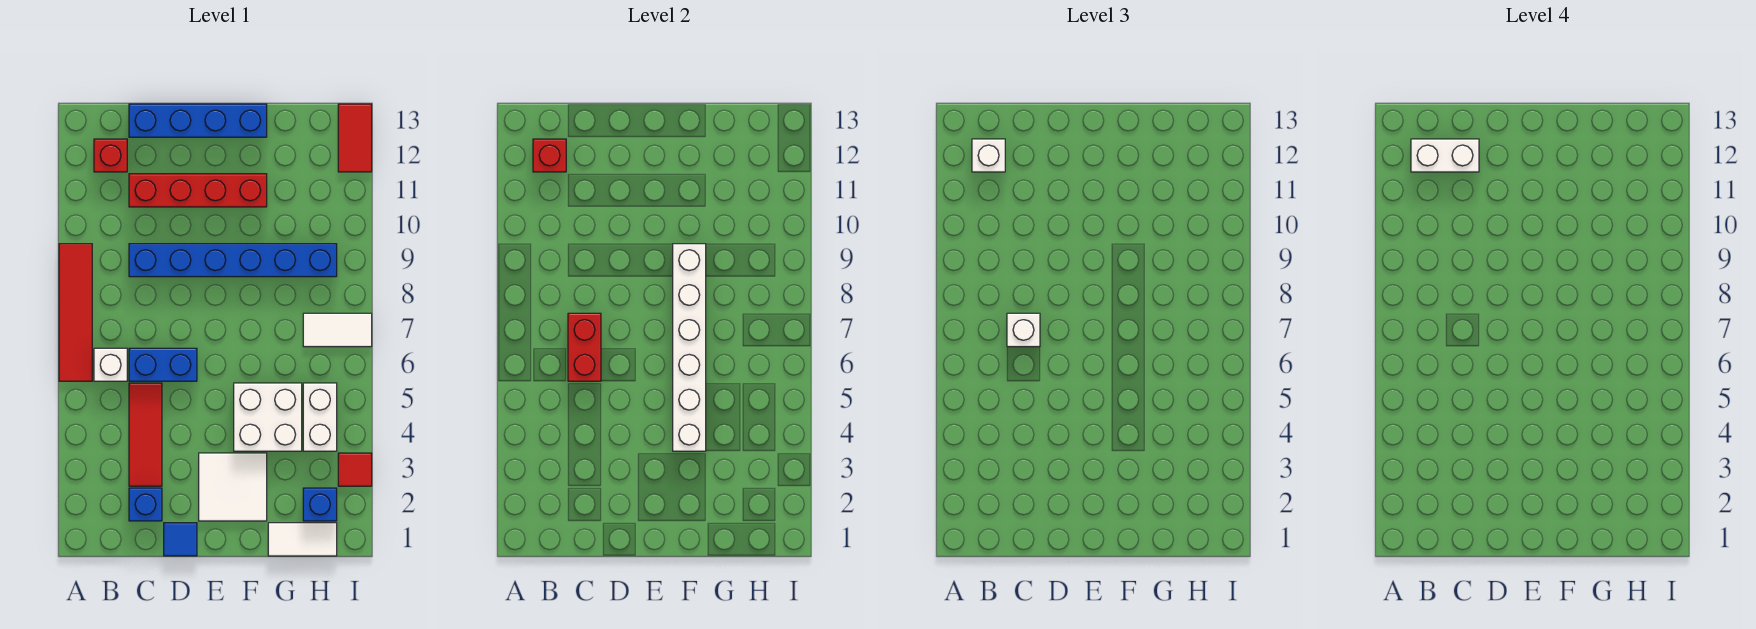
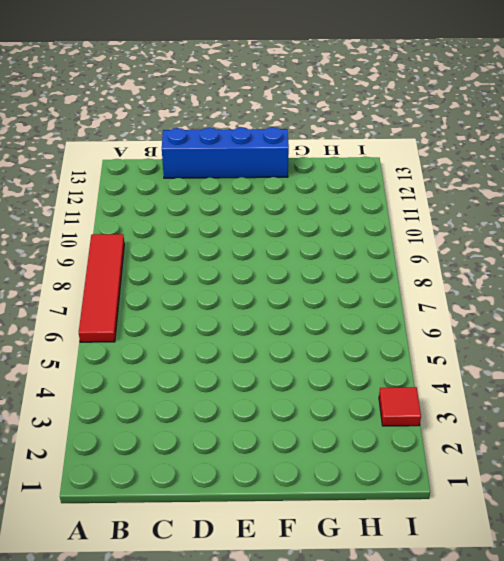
none -> white brick B6 level 1
none -> red brick B12 level 1
none -> blue brick C2 level 1

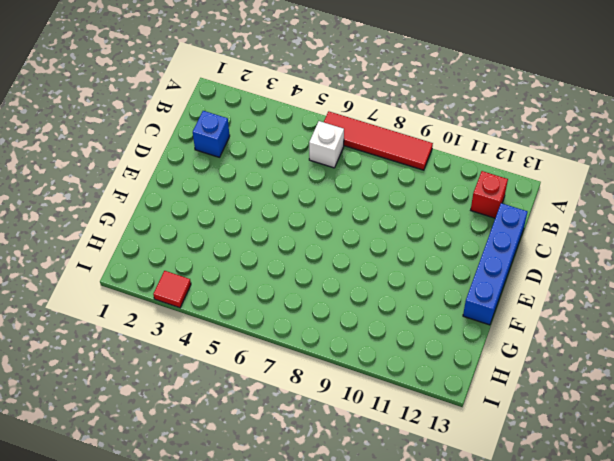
none -> red tile C3:C5 level 1
none -> blue brick C6:D6 level 1
none -> blue brick C9:H9 level 1

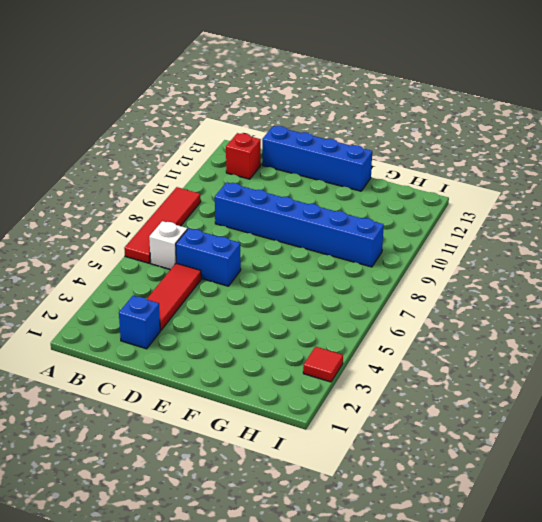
none -> red brick C11:F11 level 1
none -> blue tile D1 level 1
none -> white tile E2:F3 level 1

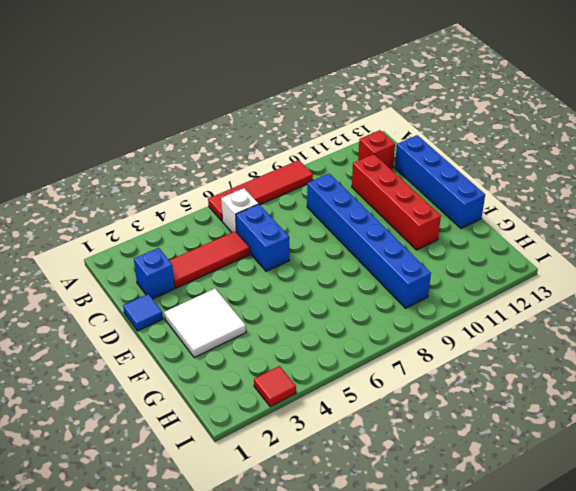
none -> white brick F4:G5 level 1
none -> white tile G1:H1 level 1
none -> blue brick H2 level 1

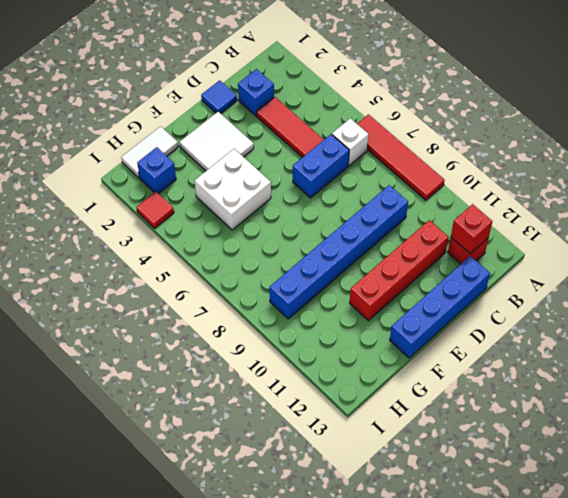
none -> white brick H4:H5 level 1
none -> white tile H7:I7 level 1
none -> red tile I12:I13 level 1

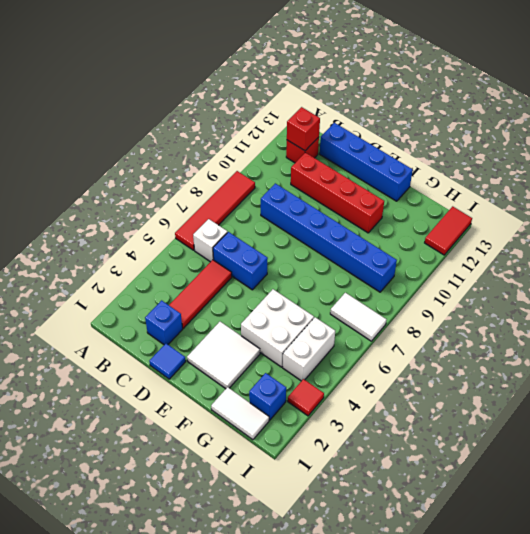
none -> red brick C6:C7 level 2
none -> white brick F4:F9 level 2
none -> white brick B12 level 3

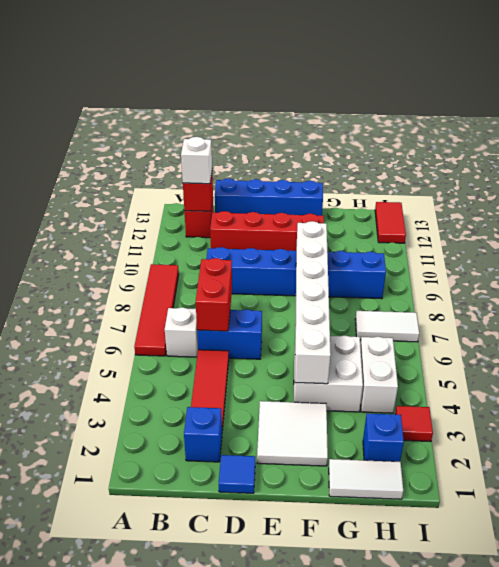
none -> white brick C7 level 3
none -> white brick B12:C12 level 4

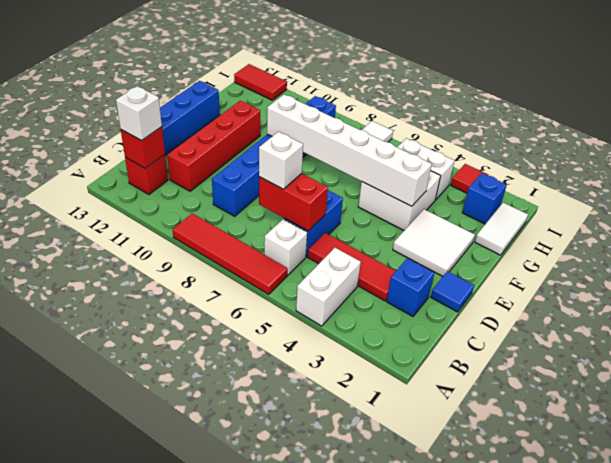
white brick A4:B4 level 1 -> white brick B12:C12 level 4

